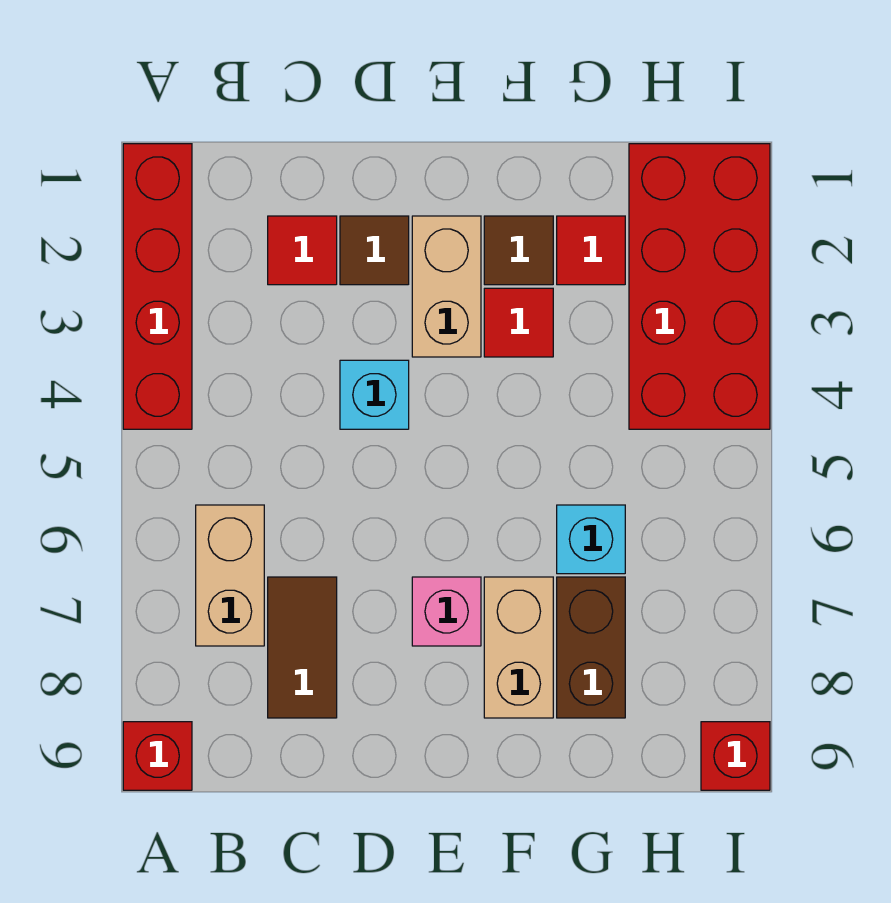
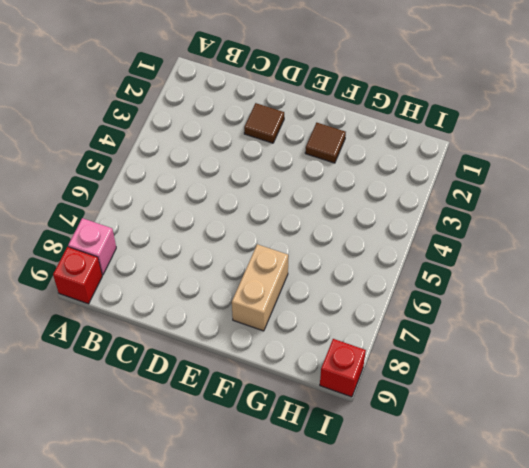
pink brick A8 level 1 -> pink brick E7 level 1
none -> red brick A1:A4 level 1
none -> tan brick B6:B7 level 1
none -> red tile C2 level 1

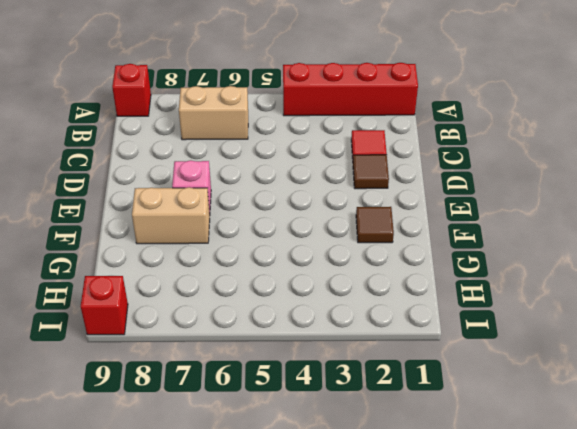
none -> brown tile C7:C8 level 1
none -> cyan brick D4 level 1
none -> tan brick E2:E3 level 1

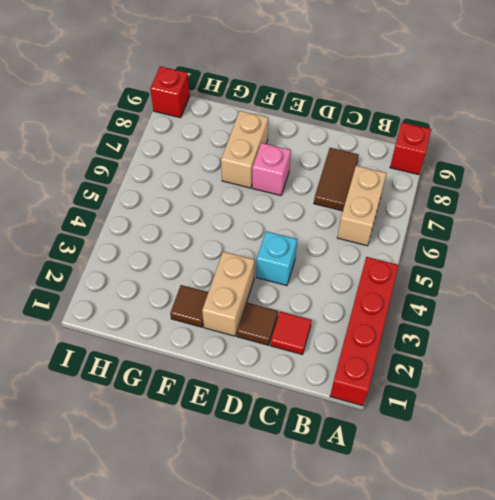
none -> red tile F3 level 1
none -> red tile G2 level 1
none -> cyan brick G6 level 1

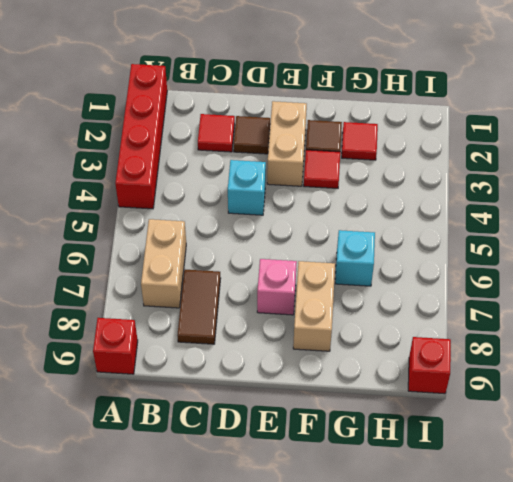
none -> brown brick G7:G8 level 1
none -> red brick H1:I4 level 1

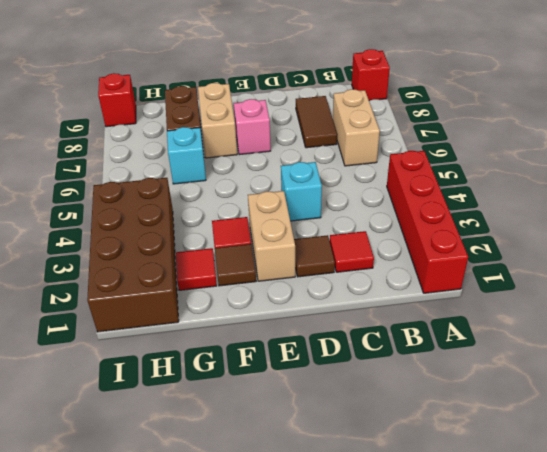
brown brick H1:I4 level 1 -> red brick H1:I4 level 1

